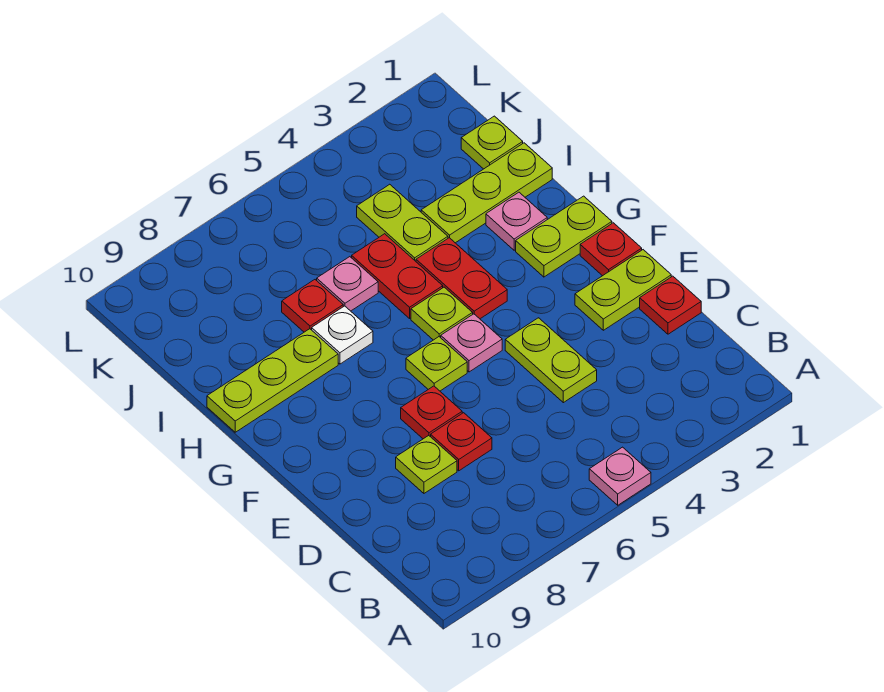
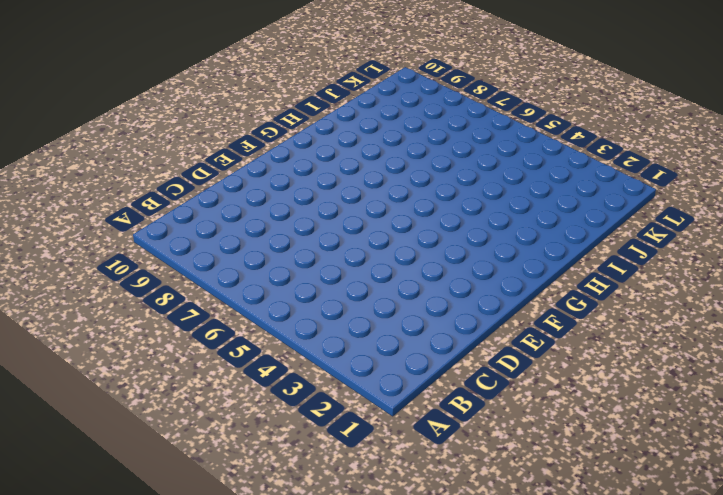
none -> pink plate A5 level 1
none -> red plate D1 level 1
none -> lime plate D4:E4 level 1

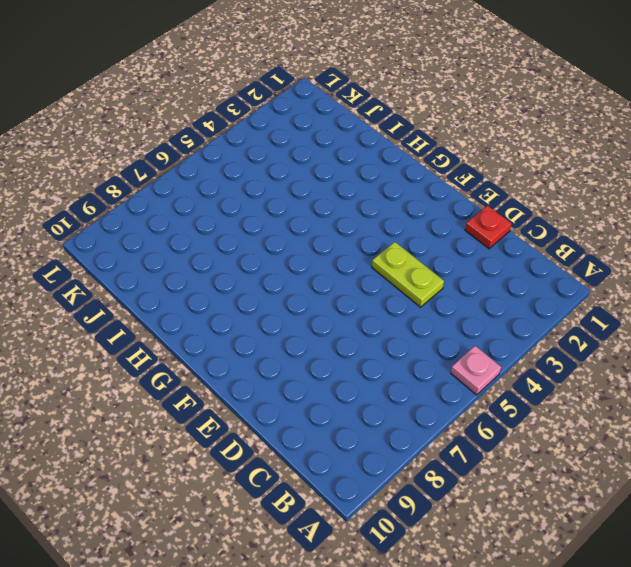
none -> red plate D7 level 1
none -> lime plate D8 level 1
none -> lime plate E1:E2 level 1

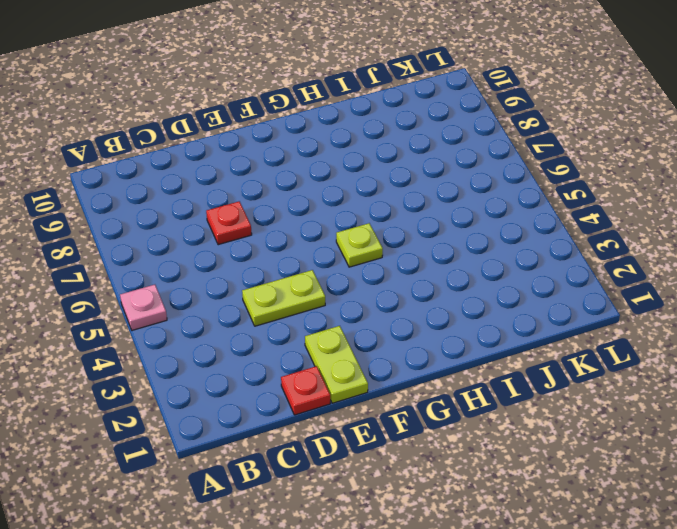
none -> lime plate D8 level 1
none -> red plate E7 level 1
none -> red plate F1 level 1

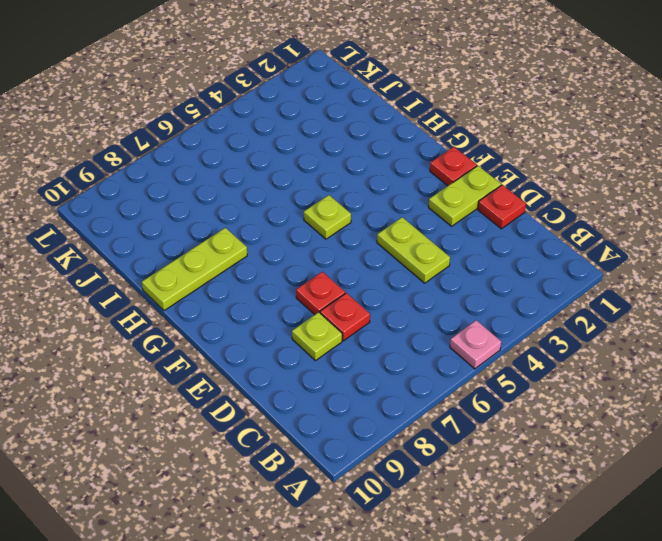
none -> pink plate F5 level 1
none -> lime plate F6 level 1
none -> lime plate G1:G2 level 1

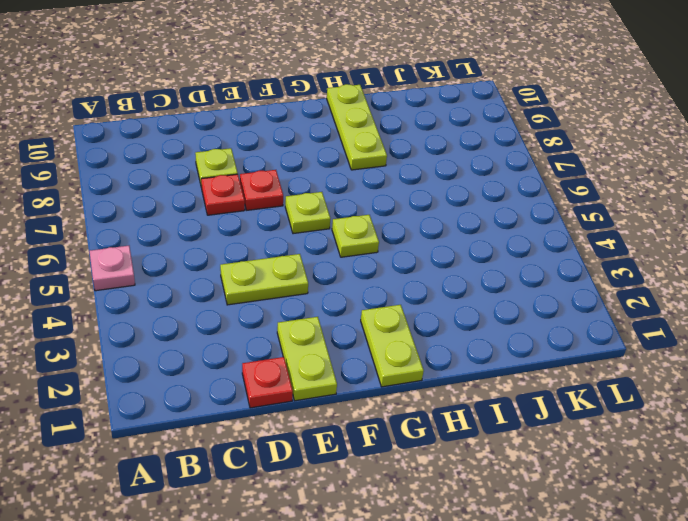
none -> red plate F1 level 1
none -> pink plate F5 level 1
none -> red plate G4:H4 level 1

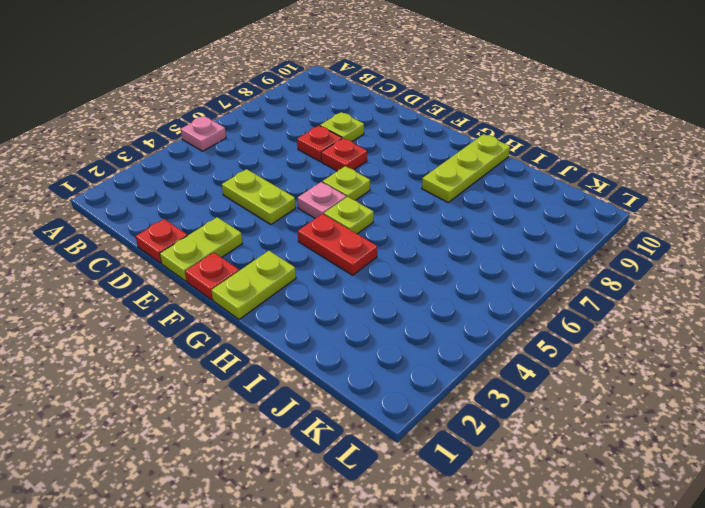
none -> pink plate H2 level 1
none -> red plate H5:I5 level 1
none -> white plate H7 level 1

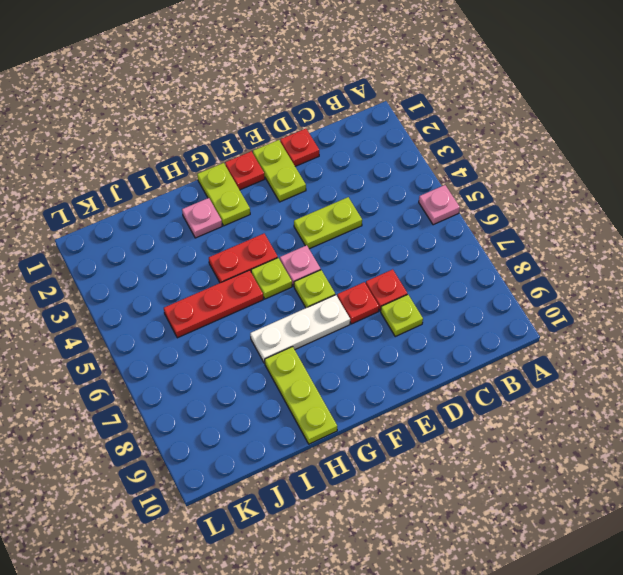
white plate F7:H7 level 1 -> white plate H7 level 1
red plate H5:J5 level 1 -> red plate H5:I5 level 1
none -> lime plate I1:I3 level 1
none -> lime plate I4:J4 level 1
none -> pink plate I6 level 1

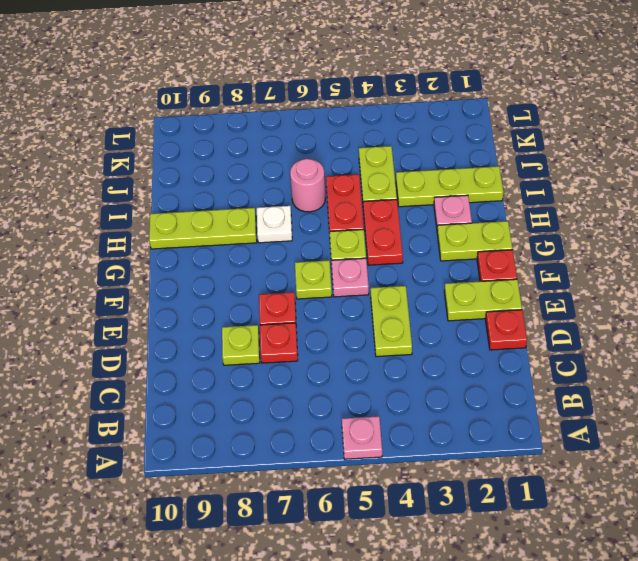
pink round brick I6 level 1 -> pink plate I6 level 1
none -> red plate I7 level 1
none -> lime plate J1 level 1

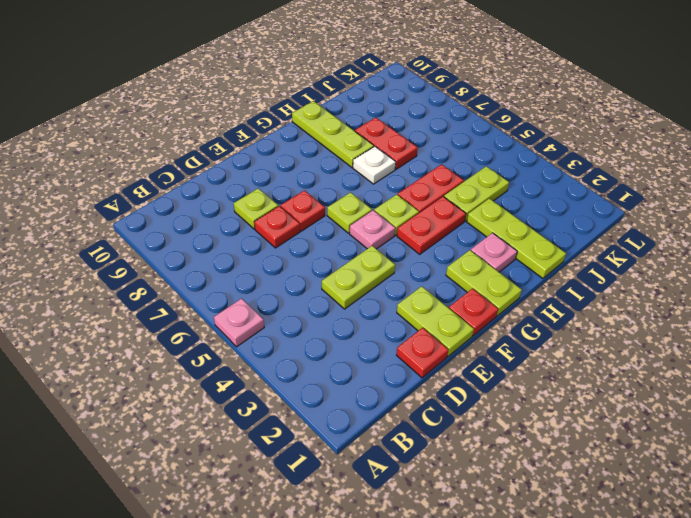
red plate I7:I8 level 1 -> red plate I7 level 1
none -> pink plate I6 level 1
none -> lime plate J1 level 1

